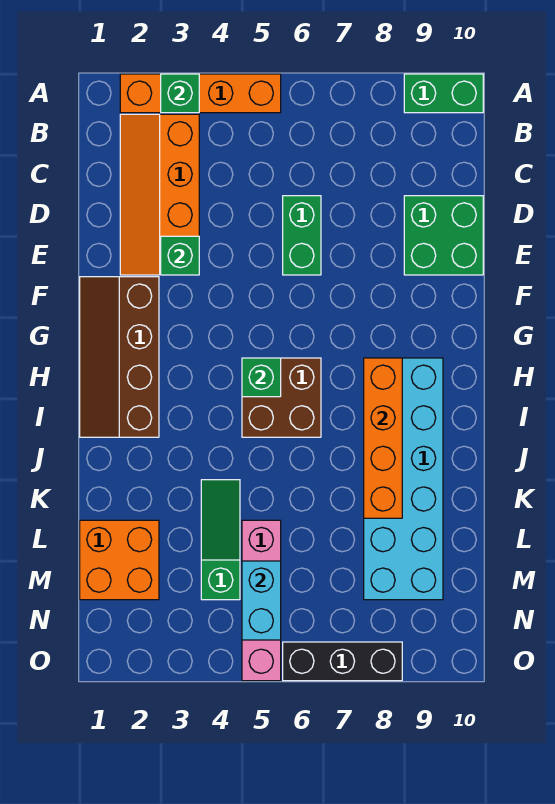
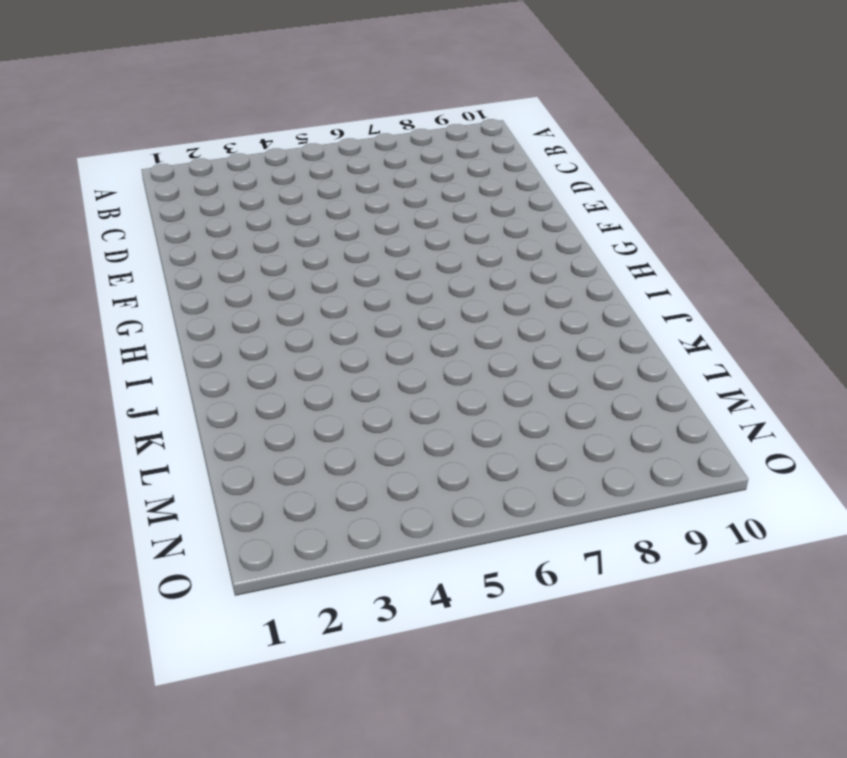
none -> orange brick A2:A5 level 1
none -> green brick A9:A10 level 1
none -> orange slope B2:E3 level 1 top 3

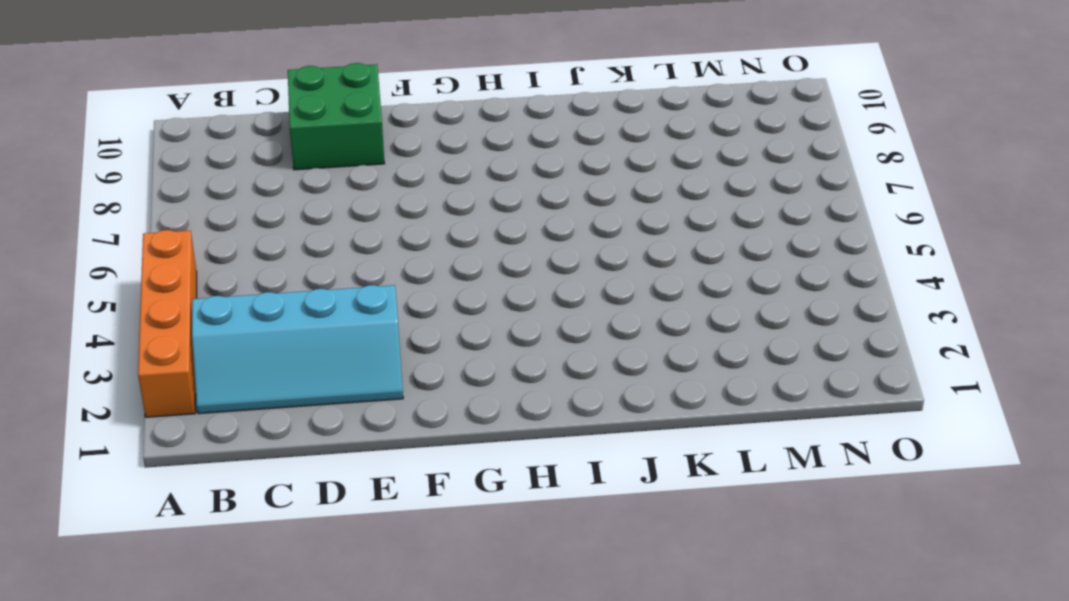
cyan slope B2:E3 level 1 top 3 -> orange slope B2:E3 level 1 top 3
none -> green brick A9:A10 level 1
none -> green brick D6:E6 level 1
none -> brown slope F1:I2 level 1 top 2

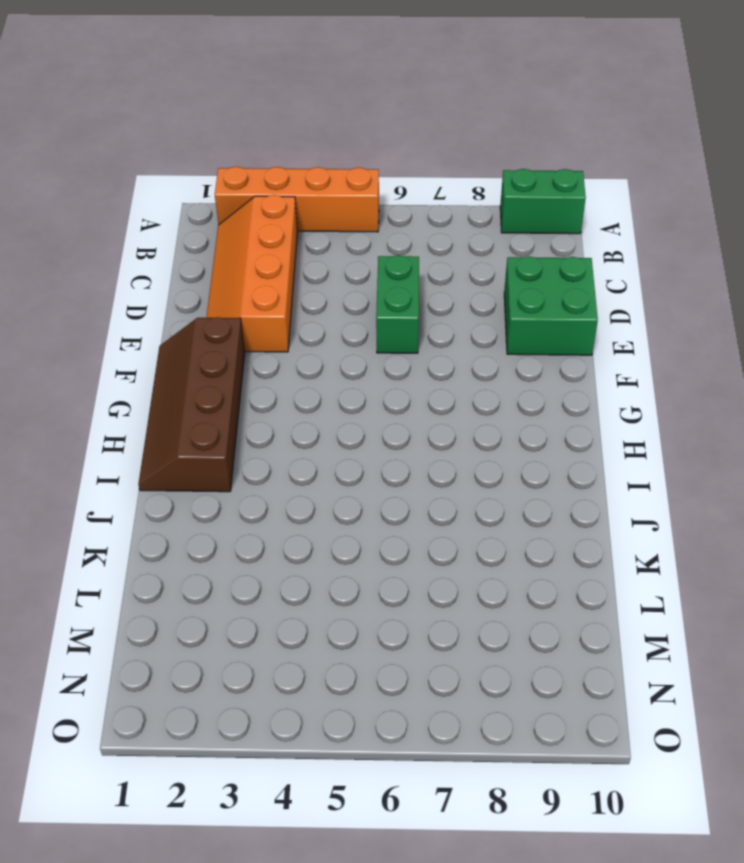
none -> brown brick H5:I6 level 1
none -> cyan brick H8:M9 level 1
none -> green slope K4:M4 level 1 top M

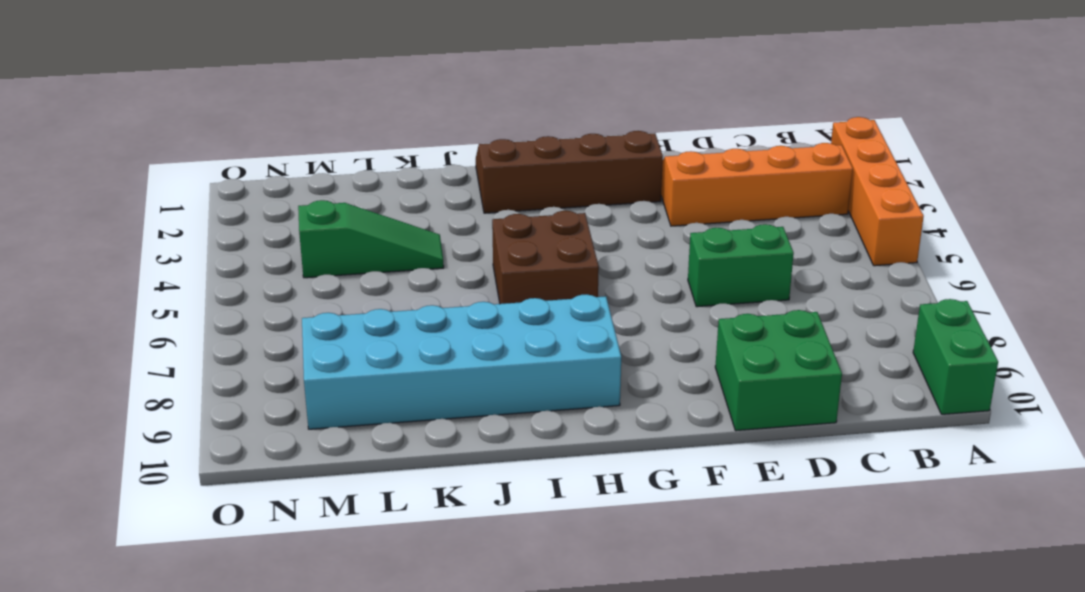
none -> orange brick L1:M2 level 1
none -> pink brick L5:O5 level 1
none -> black brick O6:O8 level 1

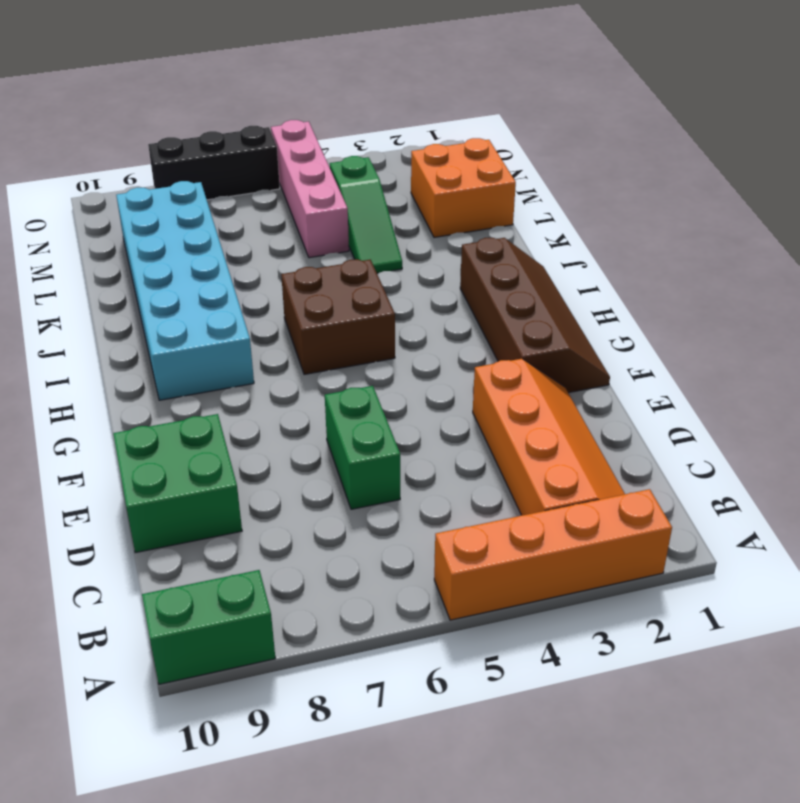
none -> green brick A3 level 2
none -> green brick E3 level 2
none -> green brick H5 level 2

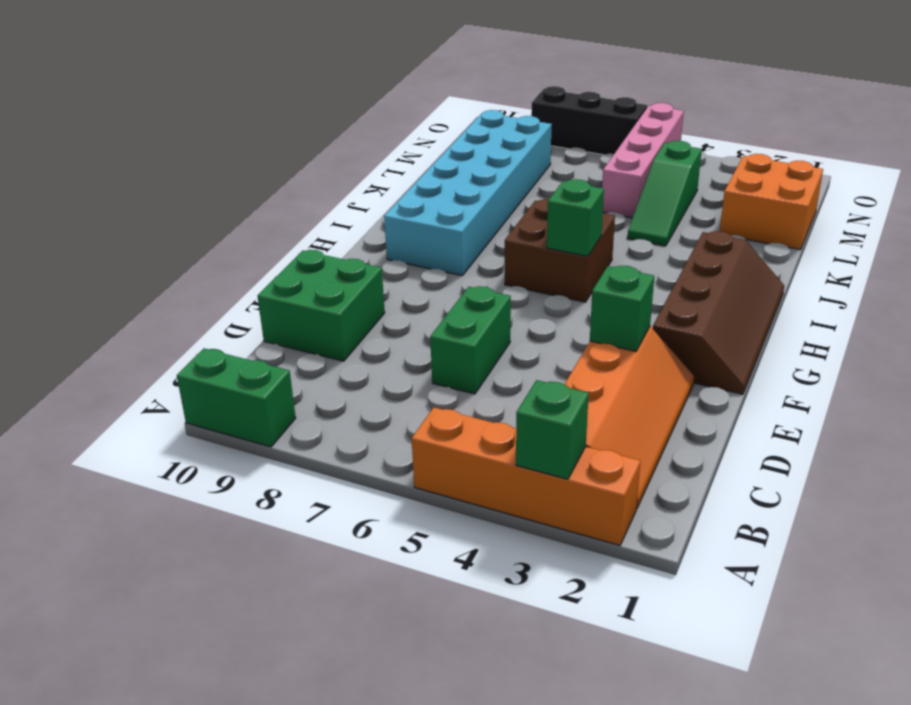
none -> orange brick H8:K8 level 2
none -> cyan brick M5:N5 level 2

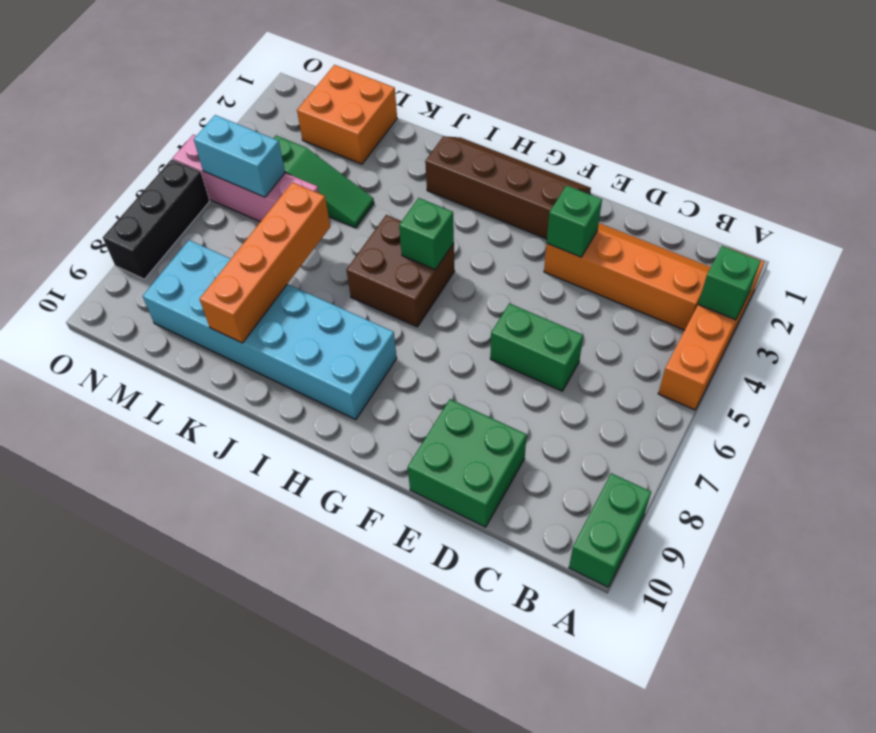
orange brick K6:K9 level 2 -> orange brick H8:K8 level 2

